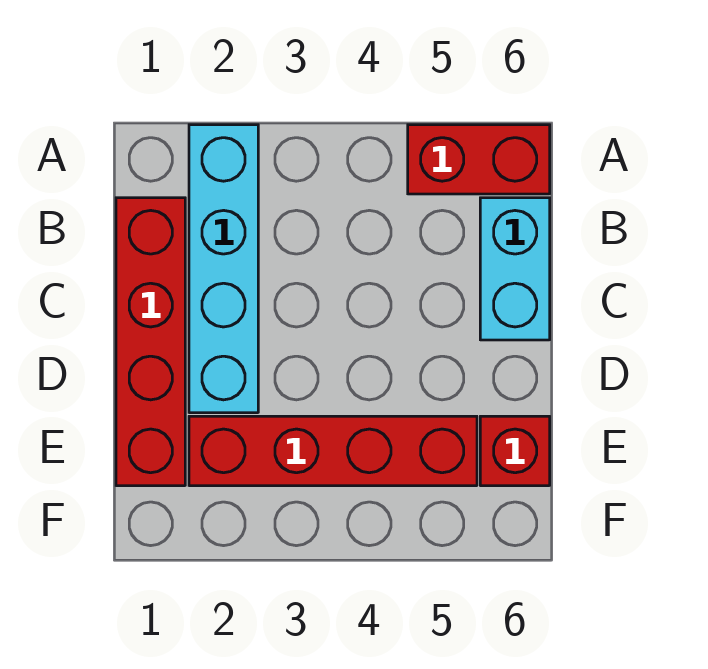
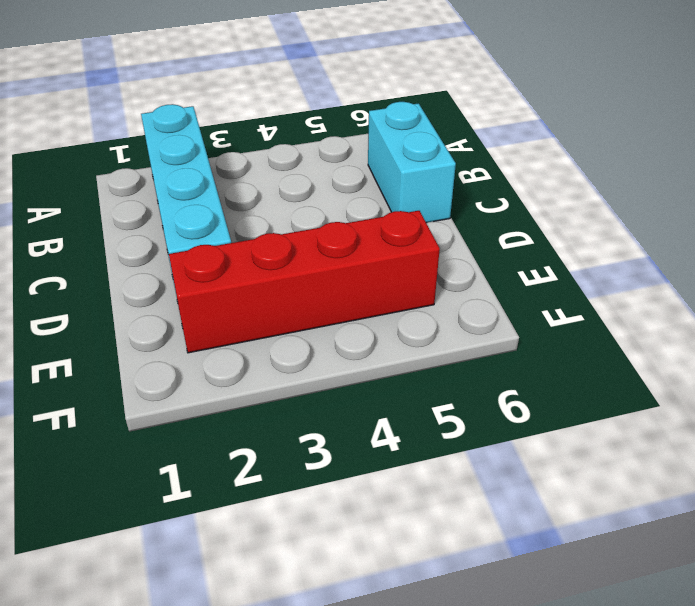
none -> red brick A5:A6 level 1
none -> red brick B1:E1 level 1

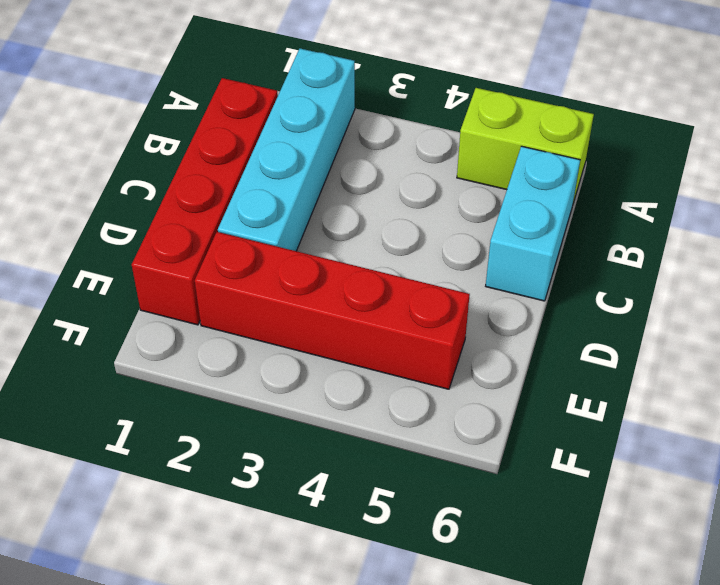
lime brick A5:A6 level 1 -> red brick A5:A6 level 1
none -> red brick E6 level 1

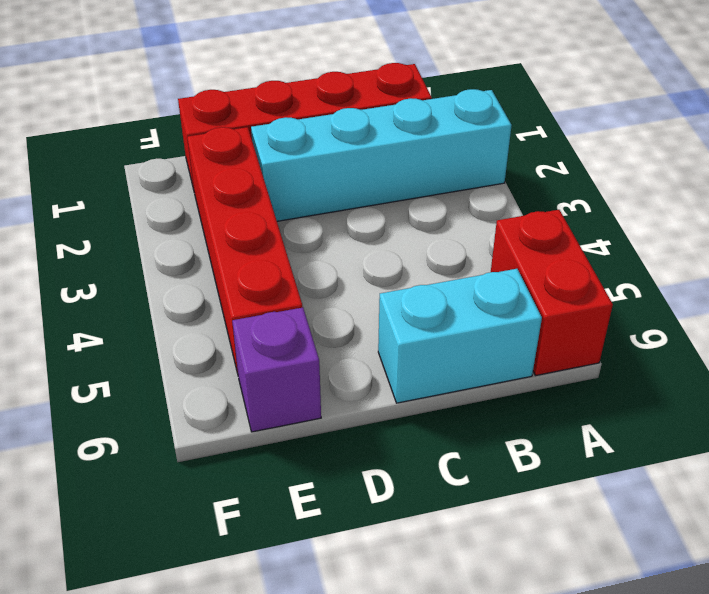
purple brick E6 level 1 -> red brick E6 level 1

